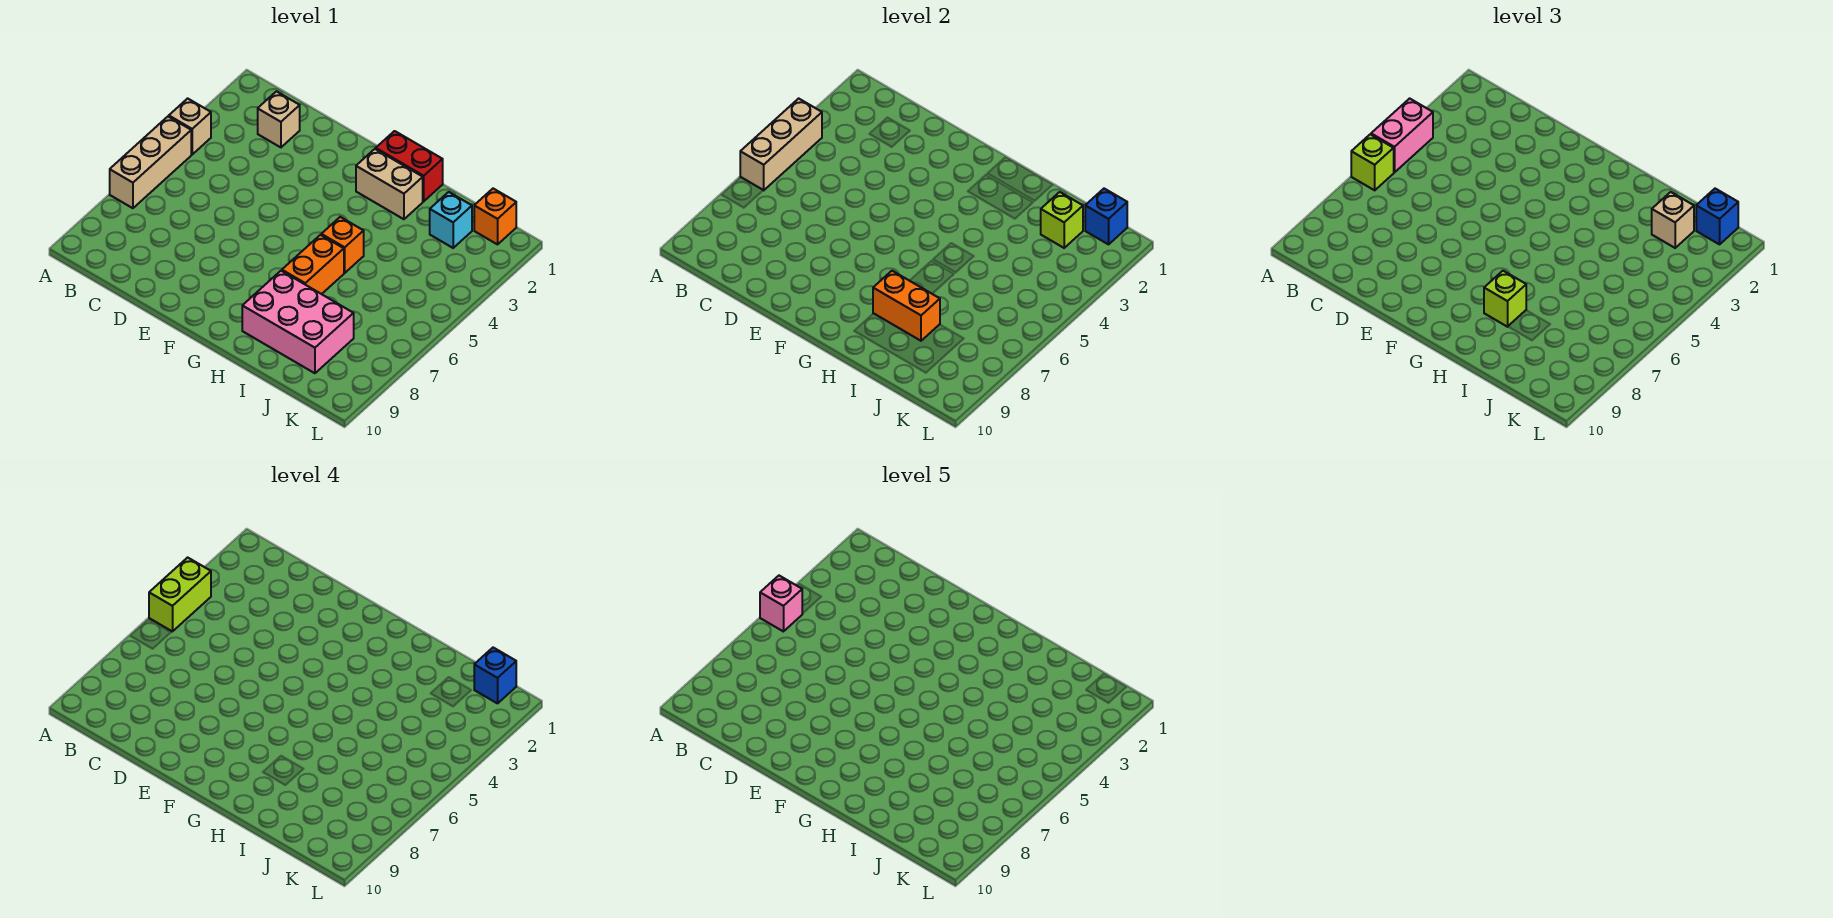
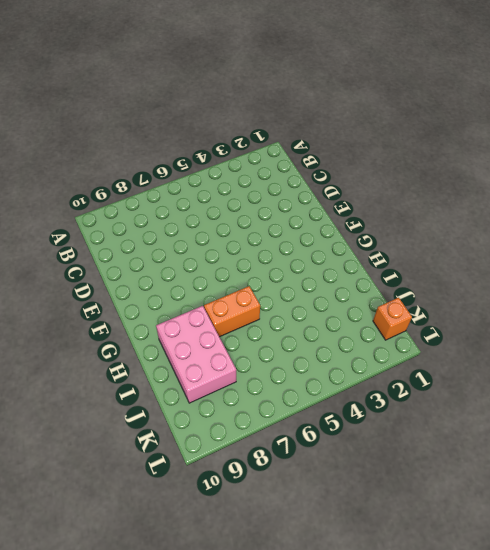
none -> tan brick A4 level 1
none -> tan brick A5:A7 level 1
none -> tan brick C2 level 1

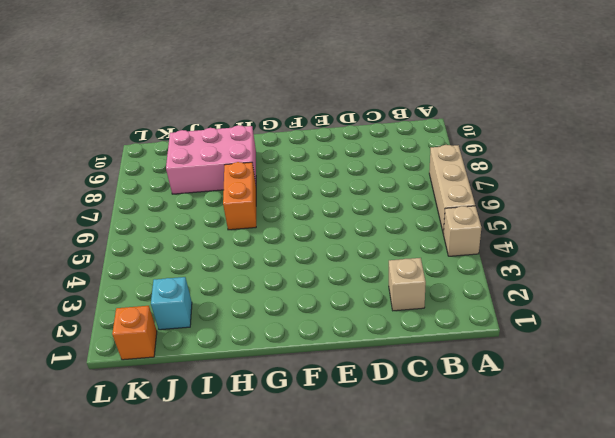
none -> red brick G1:H1 level 1
none -> tan brick G2:H2 level 1
none -> orange brick H5 level 1

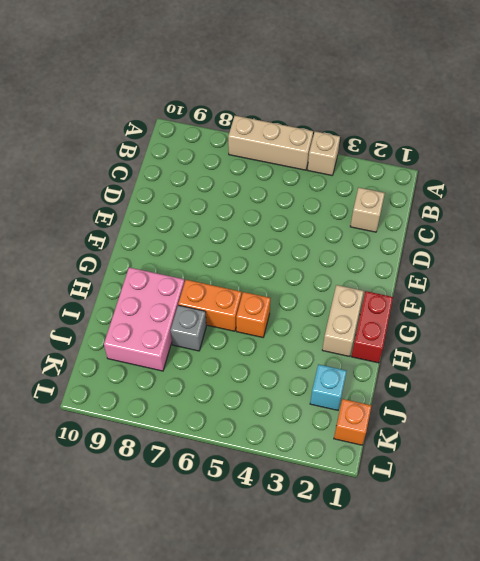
grey brick I7 level 1 -> none
none -> tan brick A4:A6 level 2
none -> orange brick H8:I8 level 2
none -> lime brick J2 level 2

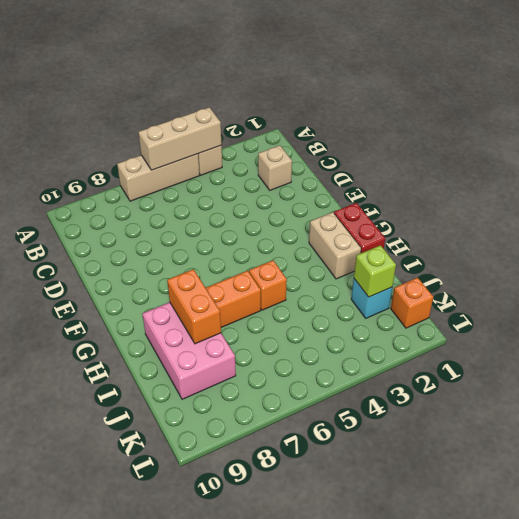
none -> blue brick K1 level 2
none -> pink brick A4:A5 level 3
none -> lime brick A6 level 3

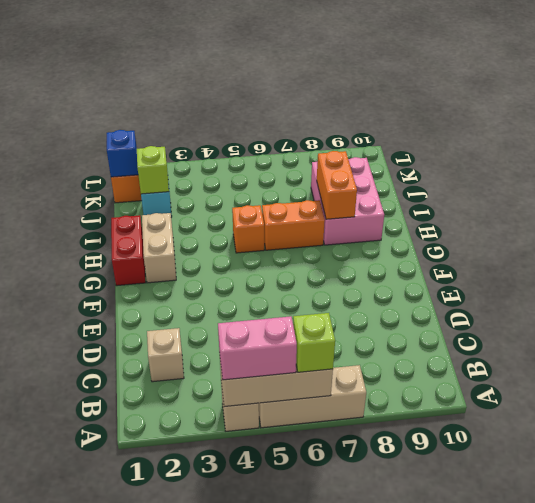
none -> lime brick H8 level 3
none -> tan brick J2 level 3
none -> blue brick K1 level 3

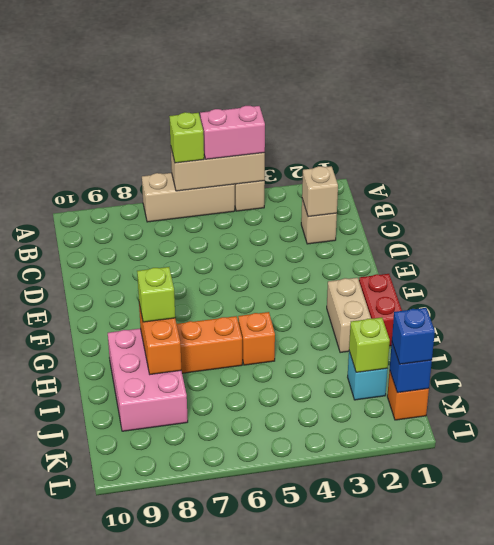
tan brick C2 level 2 -> tan brick J2 level 3
none -> lime brick A4:A5 level 4
none -> blue brick K1 level 4
none -> pink brick A5 level 5

